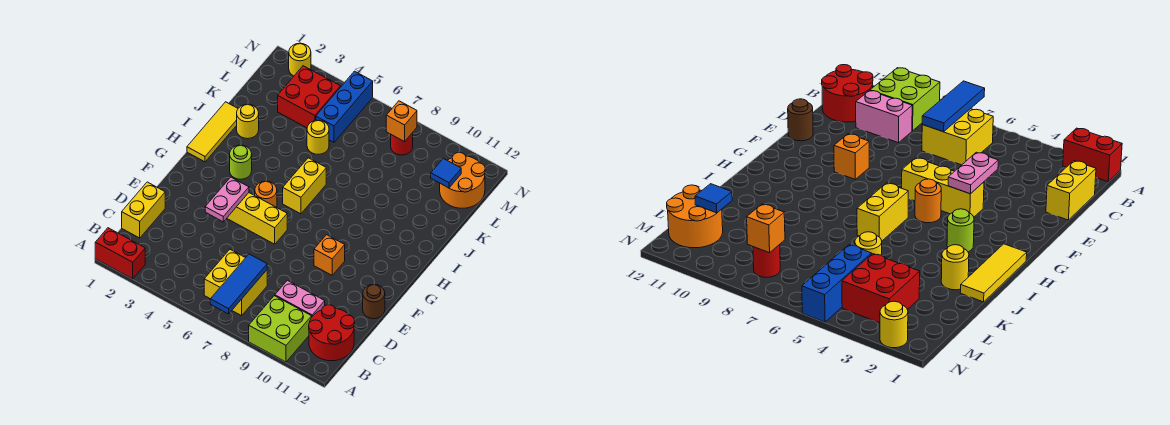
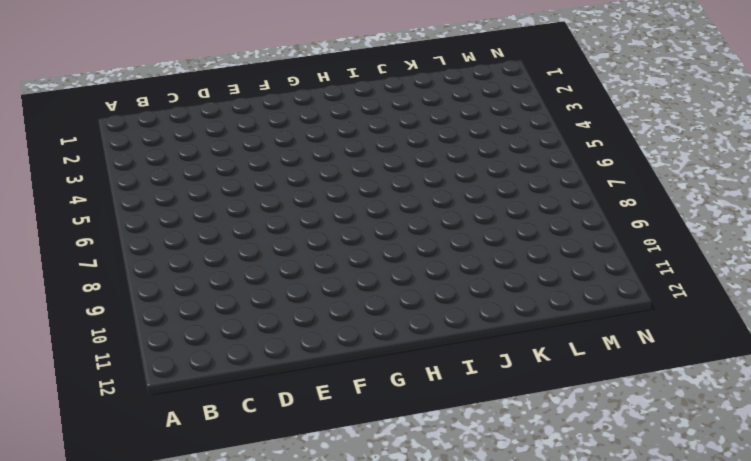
none -> red brick A1:A2 level 1
none -> lime brick A9:B10 level 1
none -> yellow brick B6:C7 level 1

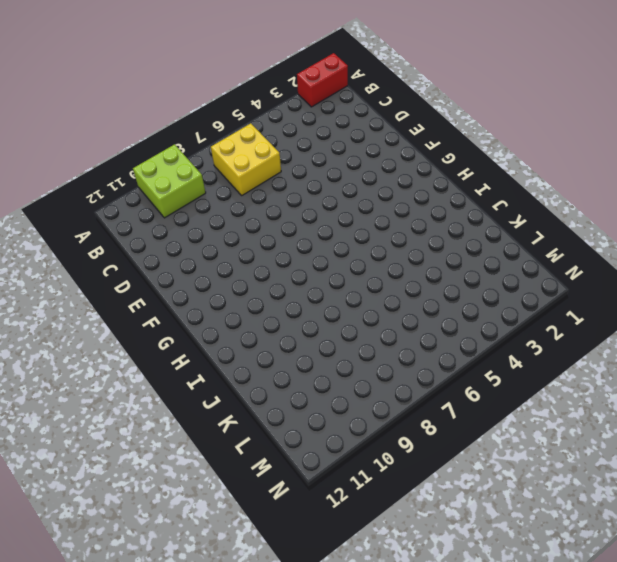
none -> red round brick B11:C12 level 1
none -> yellow brick C1:D1 level 1
none -> pink brick C9:C10 level 1

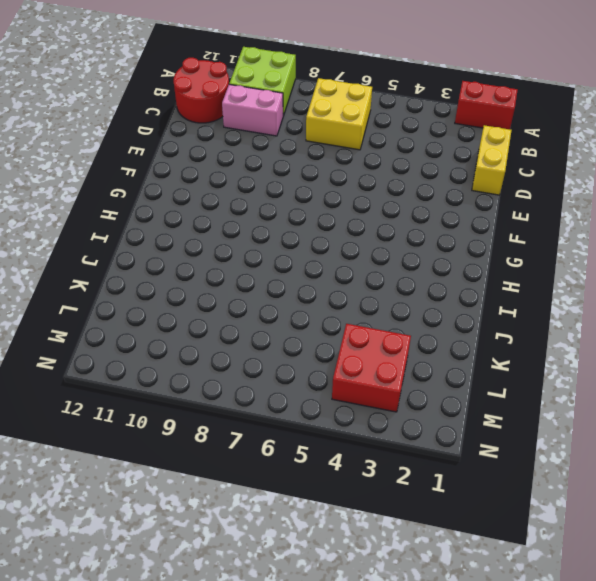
none -> brown round brick E12 level 1
none -> yellow brick F4:F6 level 1
none -> orange brick F9 level 1

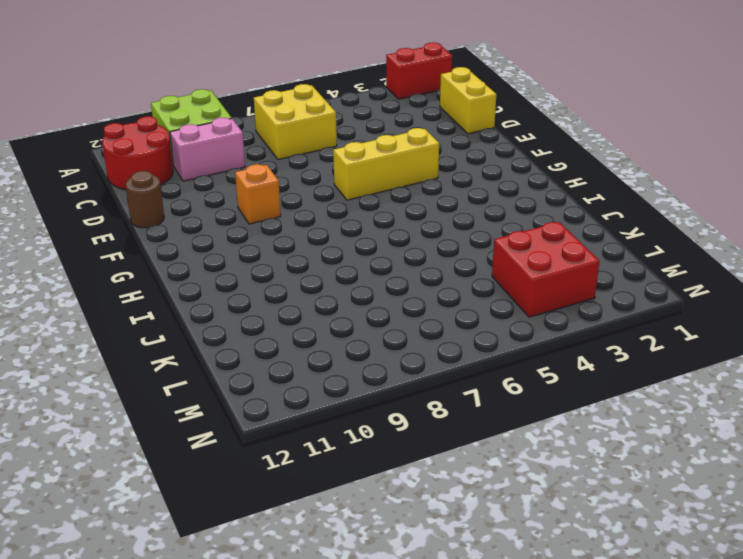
none -> orange round brick G5 level 1
none -> yellow tile H1:J1 level 1
none -> lime round brick H3 level 1

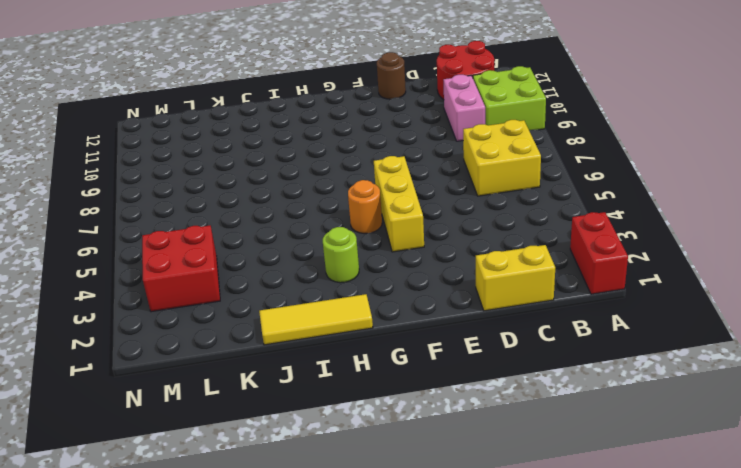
none -> orange brick F9 level 1
none -> yellow brick H6:I6 level 1
none -> yellow round brick J2 level 1

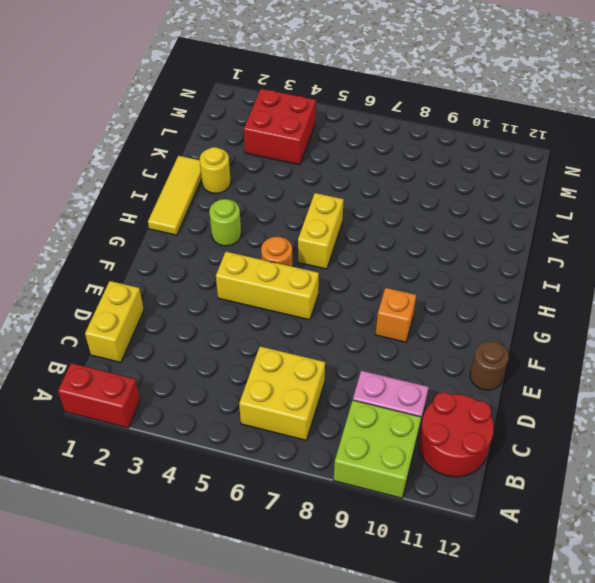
none -> yellow round brick K5 level 1
none -> blue brick L5:N5 level 1
none -> orange round brick L11:M12 level 1

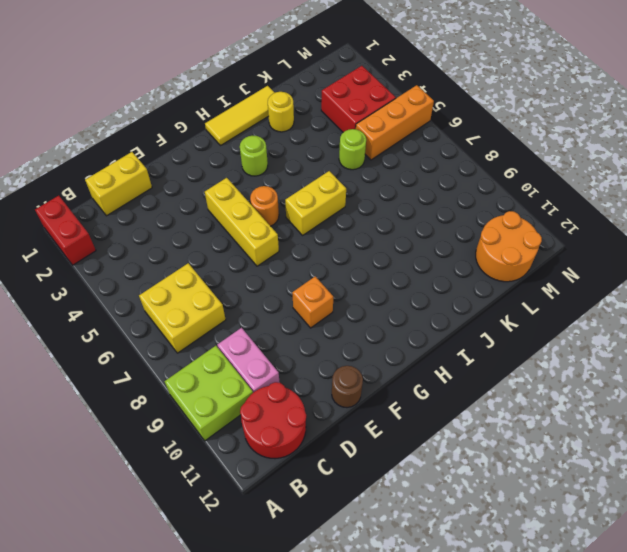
lime round brick K5 level 1 -> yellow round brick K5 level 1
orange brick L5:N5 level 1 -> blue brick L5:N5 level 1
none -> red round brick M8 level 1
none -> yellow round brick N2 level 1
none -> blue tile A7:C7 level 2

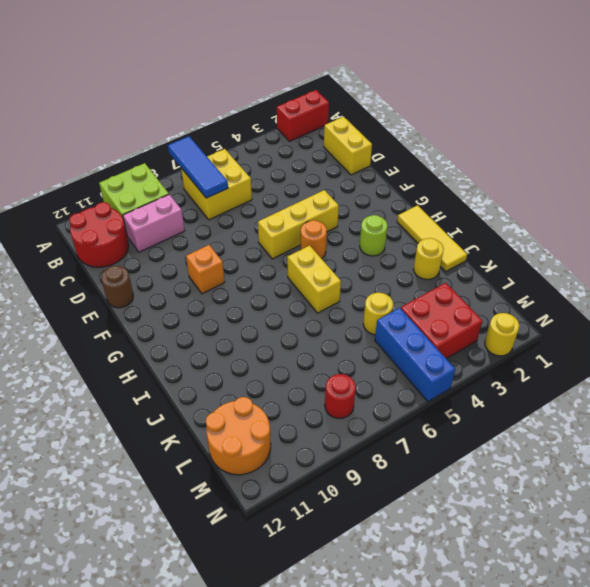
none -> pink plate E4:F4 level 2
none -> blue tile L11 level 2
none -> orange brick M8 level 2

